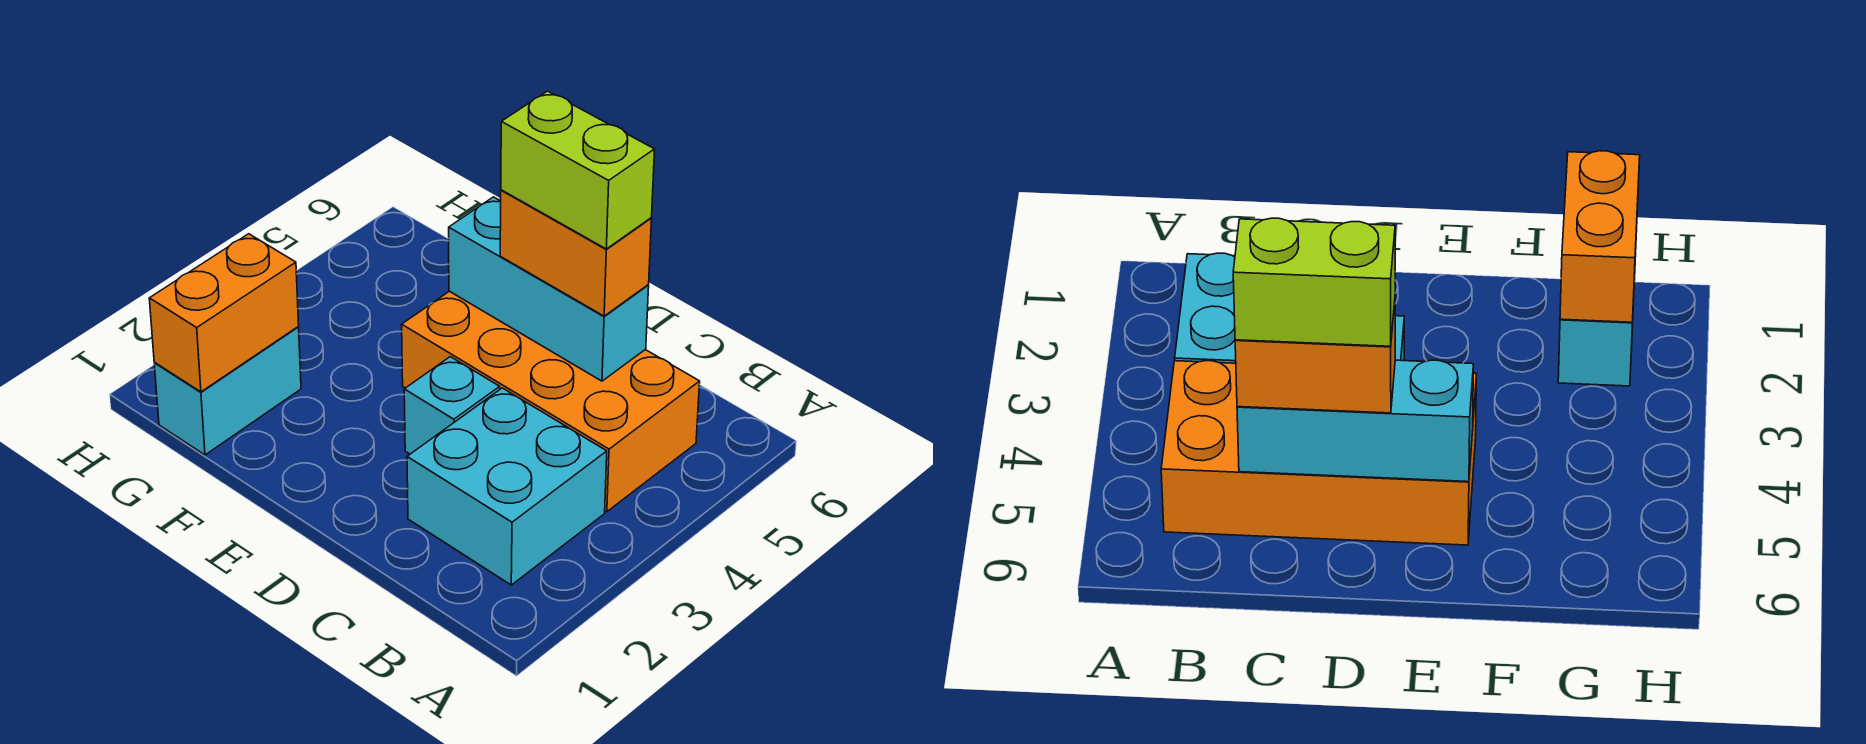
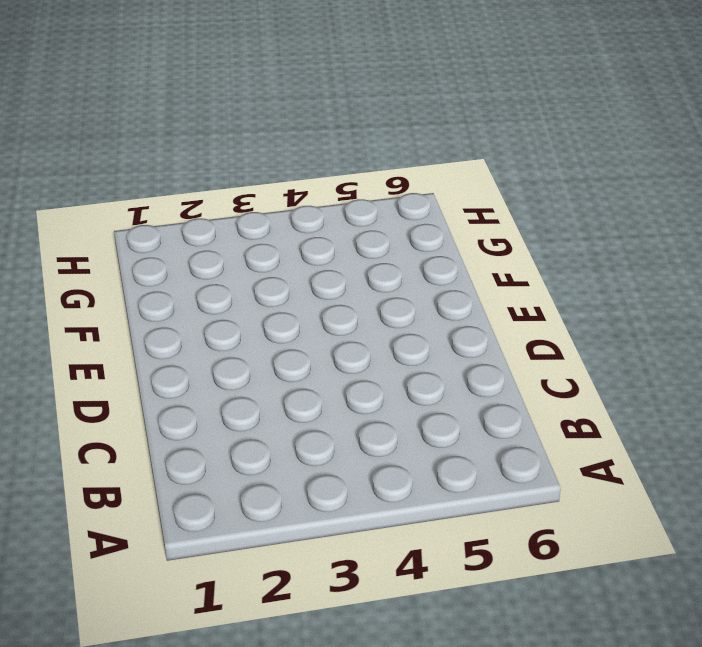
none -> cyan brick B2:C3 level 1
none -> orange brick B4:E5 level 1

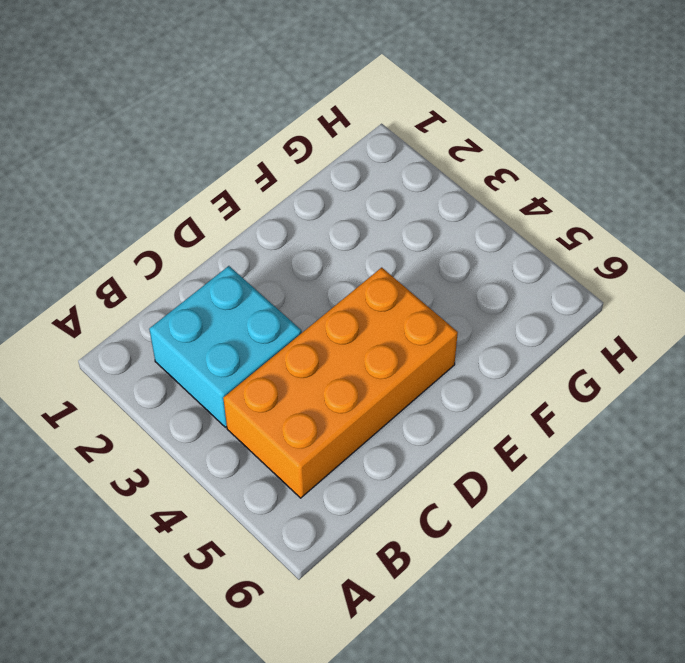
none -> cyan brick D3 level 1
none -> cyan brick G1:G2 level 1

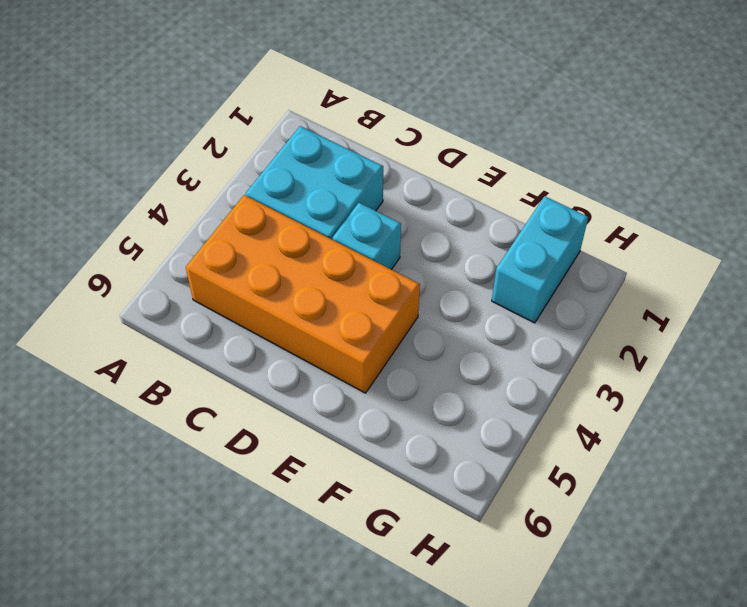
none -> cyan brick C5:E5 level 2
none -> orange brick G1:G2 level 2

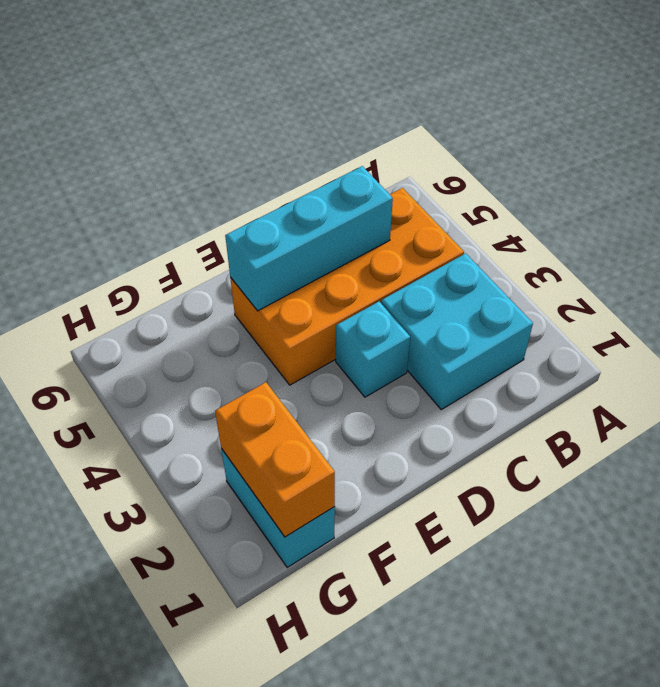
none -> orange brick C5:D5 level 3
none -> lime brick C5:D5 level 4

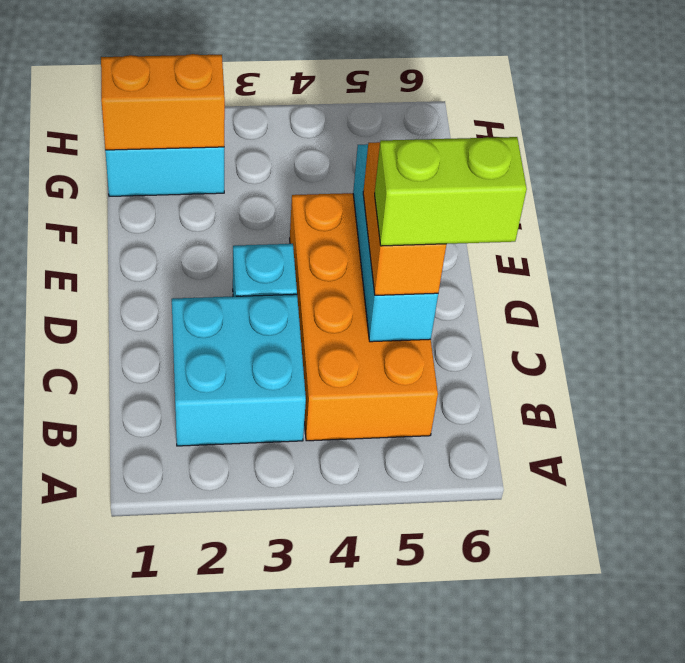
lime brick C5:C6 level 4 -> lime brick C5:D5 level 4

